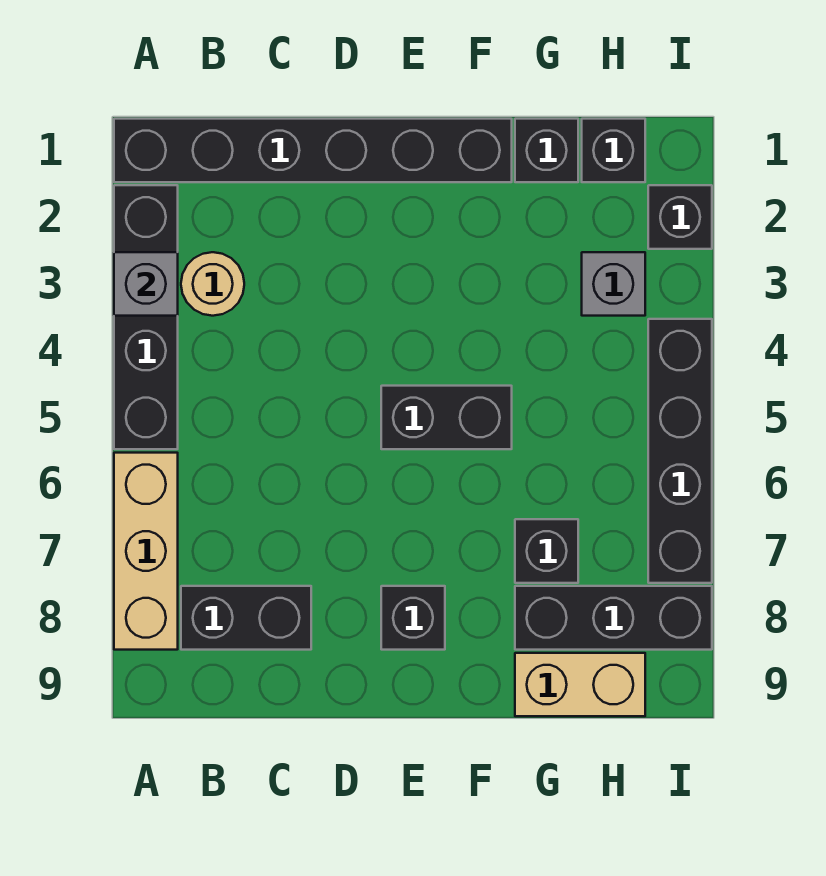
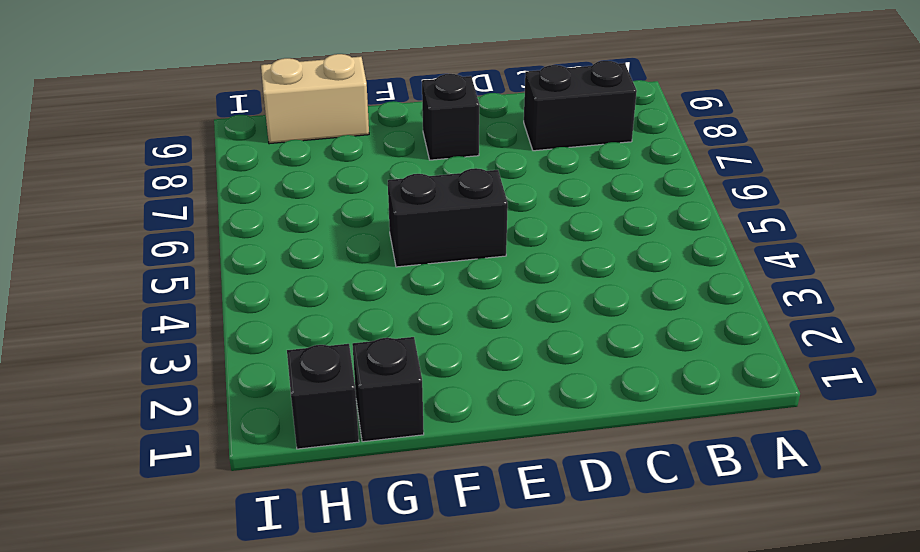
none -> black brick A1:F1 level 1
none -> black brick A2:A5 level 1
none -> tan brick A6:A8 level 1

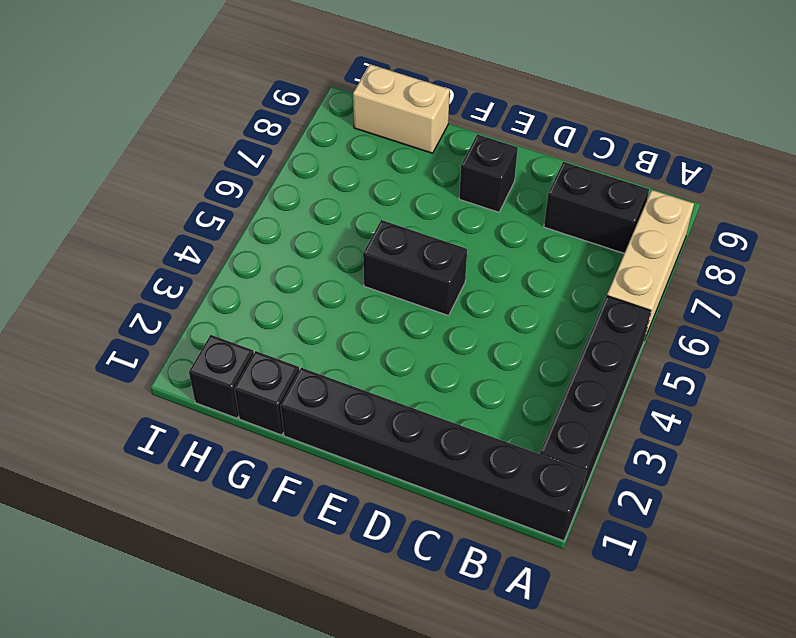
none -> tan round brick B3 level 1
none -> black brick G7 level 1
none -> black brick G8:I8 level 1

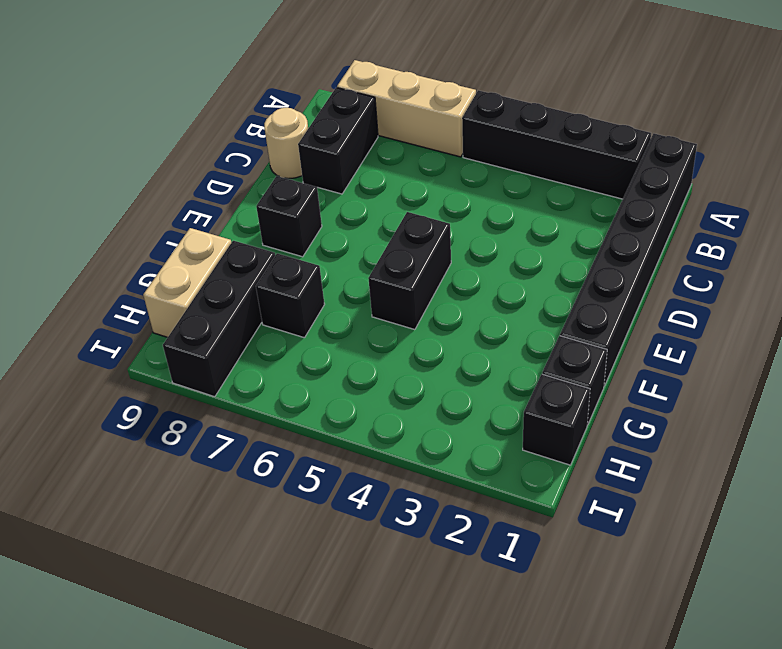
tan round brick C9 level 1 -> tan round brick B3 level 1
none -> grey brick H3 level 1
none -> black brick I2 level 1
none -> black brick I4:I7 level 1

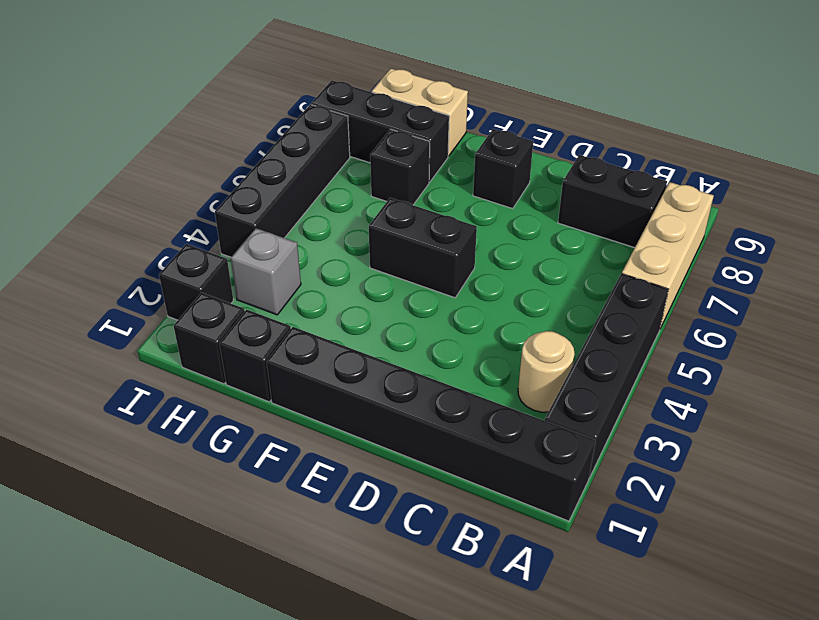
none -> grey brick A3 level 2

